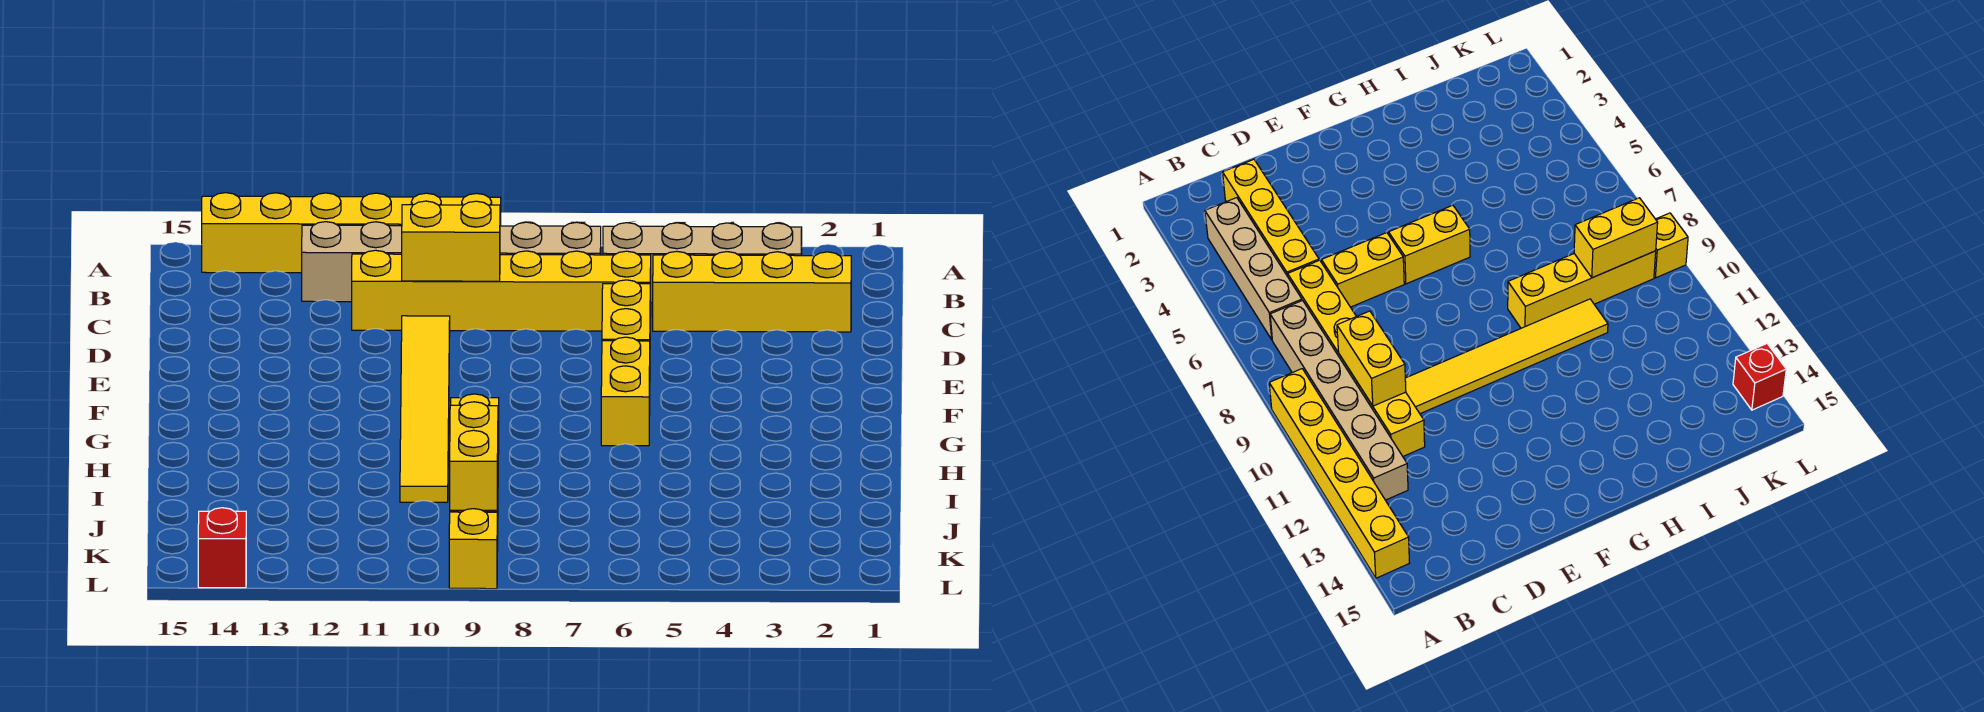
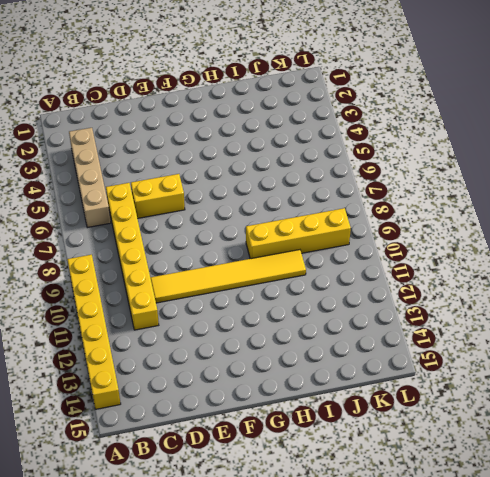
none -> tan brick B7:B12 level 1
none -> yellow brick C2:C5 level 1
none -> yellow brick F6:G6 level 1

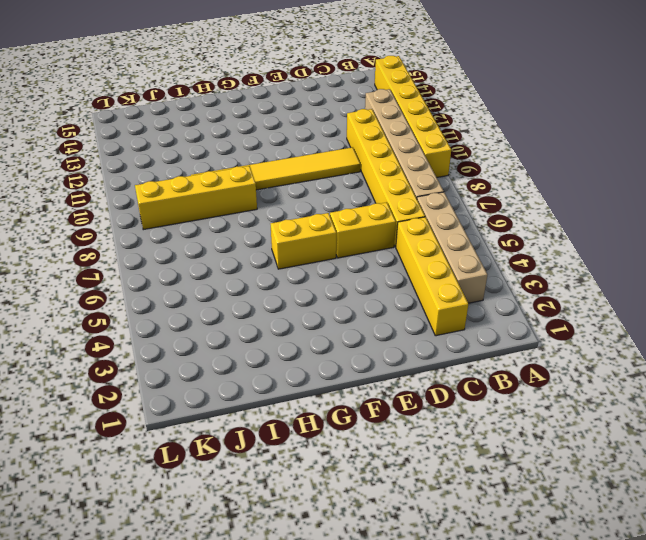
none -> yellow brick L9 level 1
none -> red brick L14 level 1
none -> yellow brick C9:C10 level 2

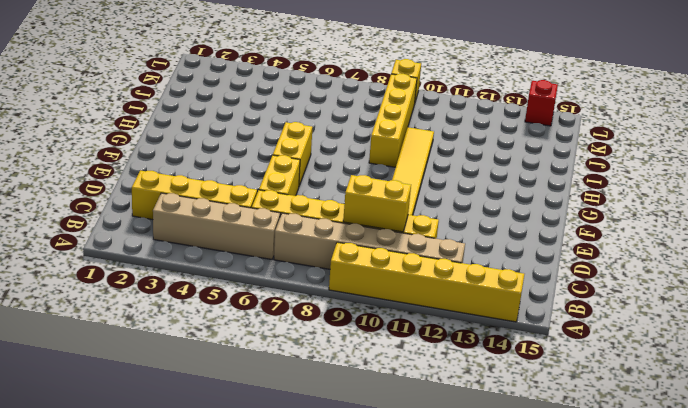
none -> yellow brick J9:K9 level 2

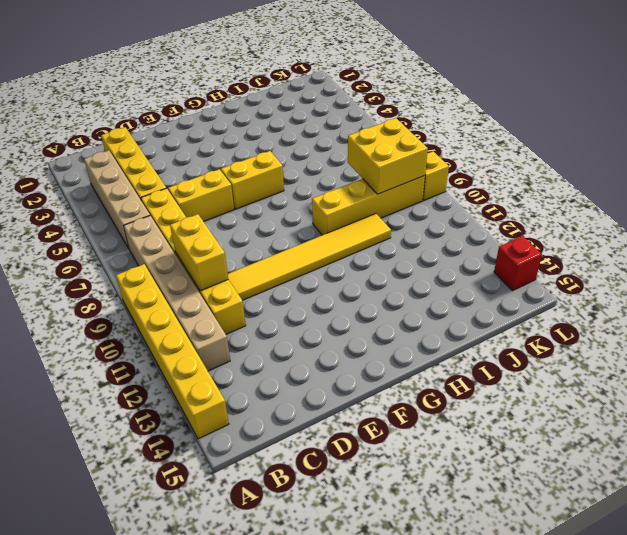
yellow brick J8:K9 level 2 -> yellow brick J9:K9 level 2

